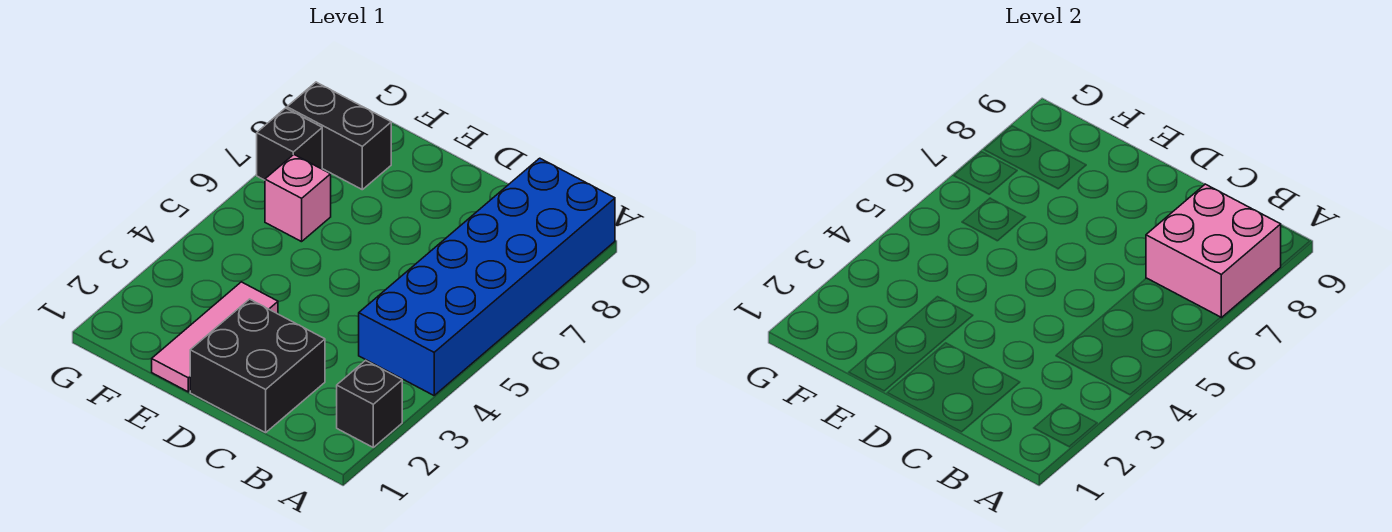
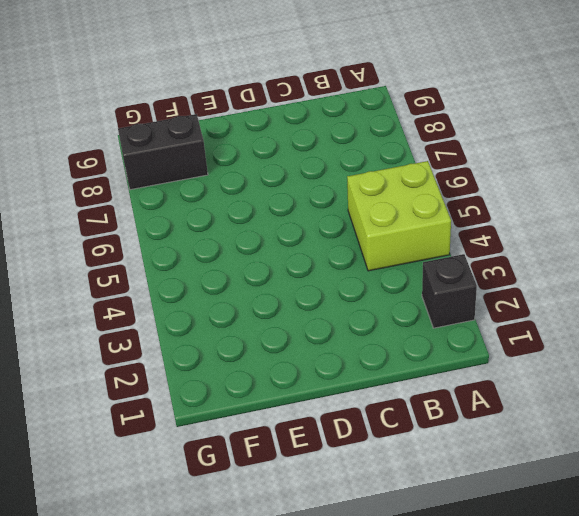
lime brick A4:B5 level 1 -> blue brick A4:B9 level 1
none -> black brick C1:D2 level 1
none -> pink tile E1:E3 level 1

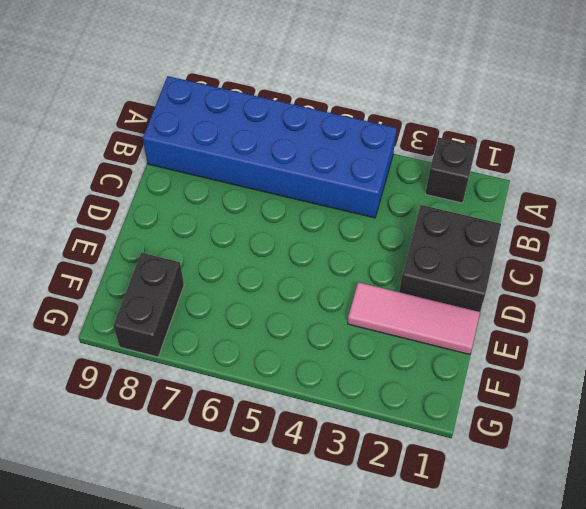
none -> pink brick F6 level 1
none -> black brick G7 level 1

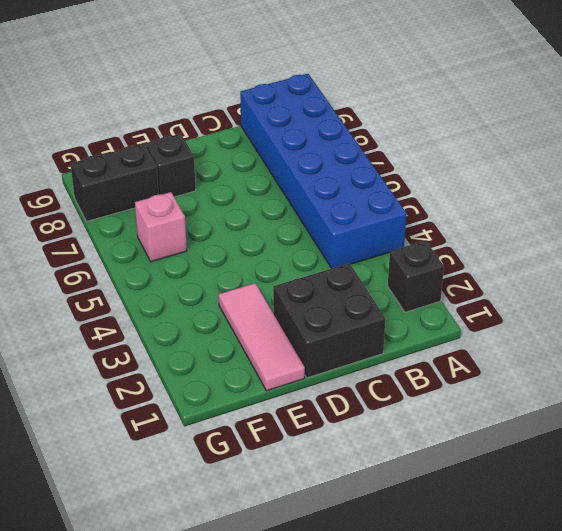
black brick E8 level 1 -> black brick G7 level 1
none -> pink brick A7:B8 level 2

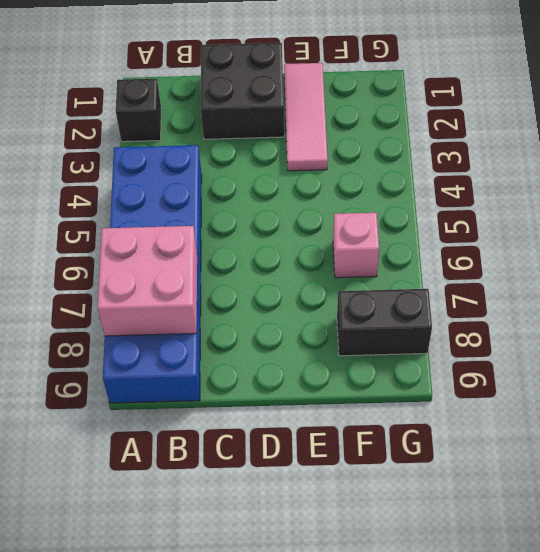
none -> black brick G7 level 1

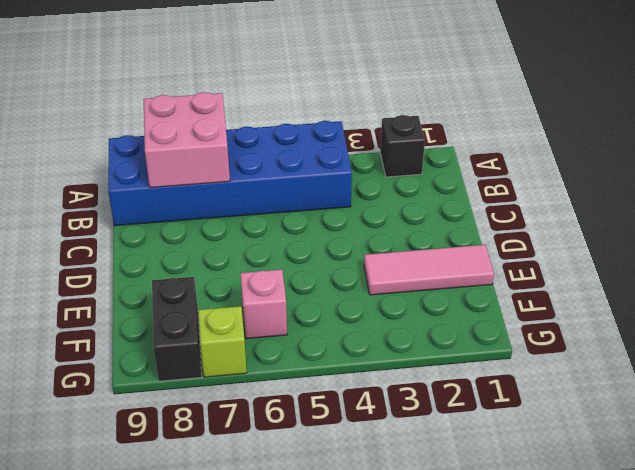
lime brick G7 level 1 -> black brick G7 level 1
none -> black brick C1:D2 level 1

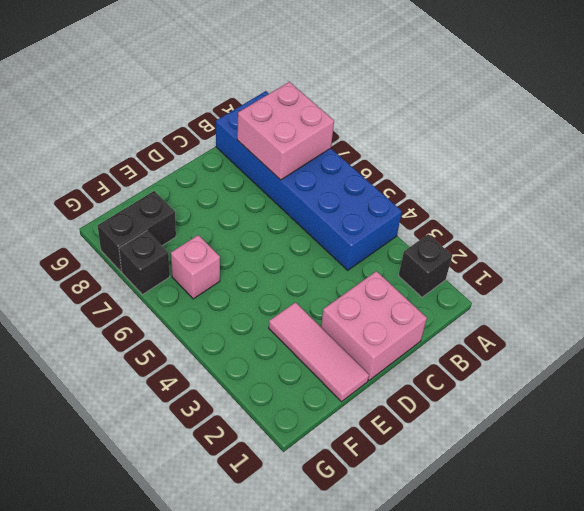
pink brick C1:D2 level 1 -> black brick C1:D2 level 1

